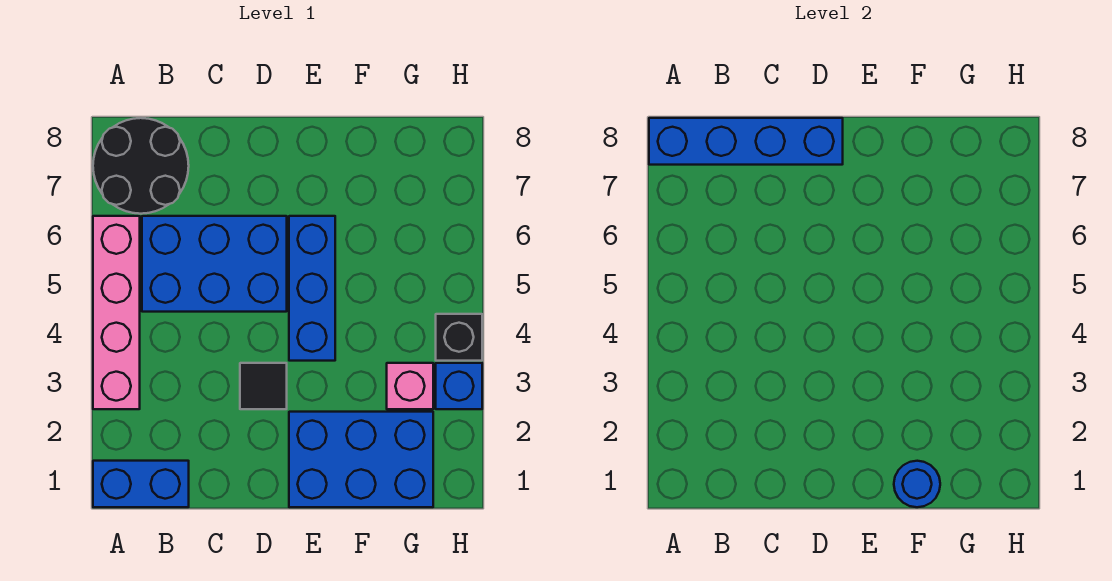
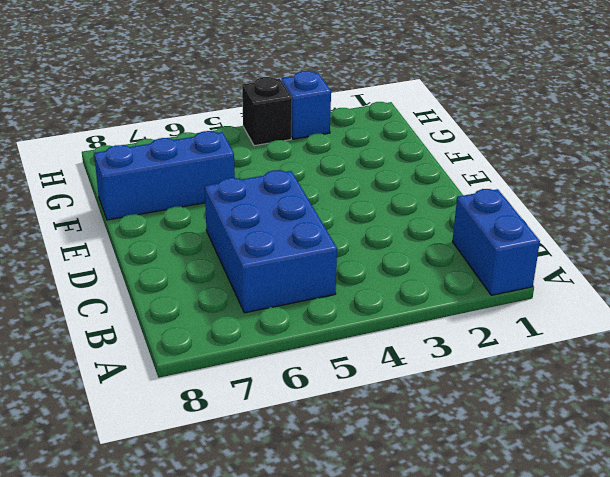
blue brick F6:F8 level 1 -> blue brick E4:E6 level 1
none -> pink brick A3:A6 level 1
none -> black round brick A7:B8 level 1
none -> black tile D3 level 1

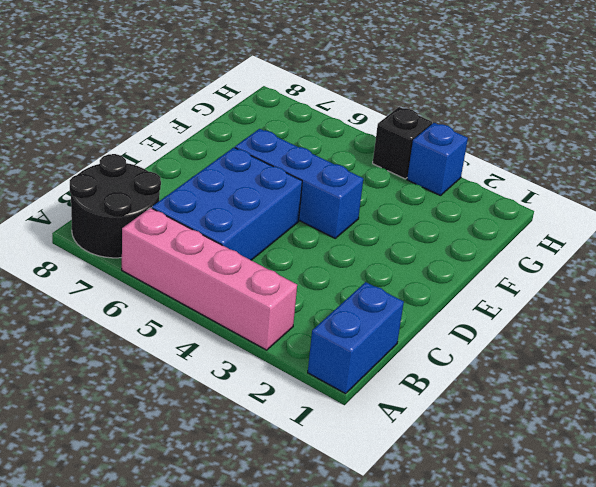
none -> black tile D3 level 1
none -> blue brick E1:G2 level 1
none -> pink brick G3 level 1

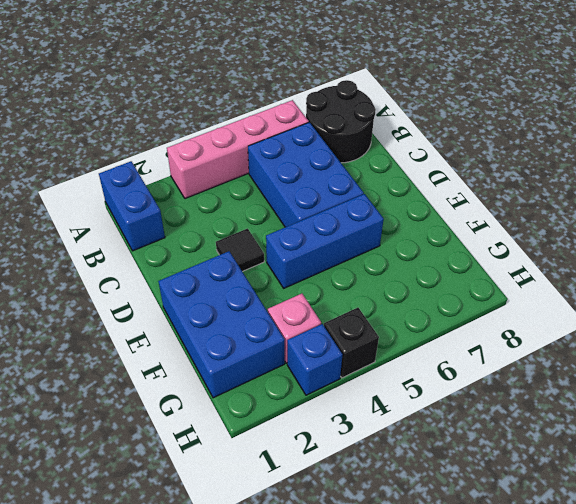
none -> blue brick A8:D8 level 2
none -> blue round brick F1 level 2

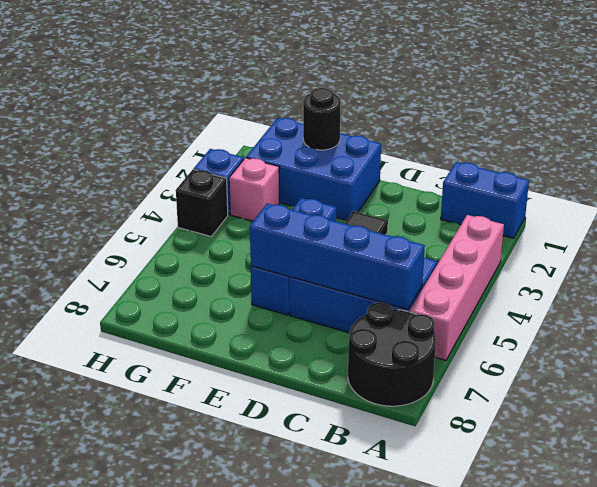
blue brick B6:E6 level 2 -> blue brick A8:D8 level 2
black round brick F1 level 2 -> blue round brick F1 level 2

